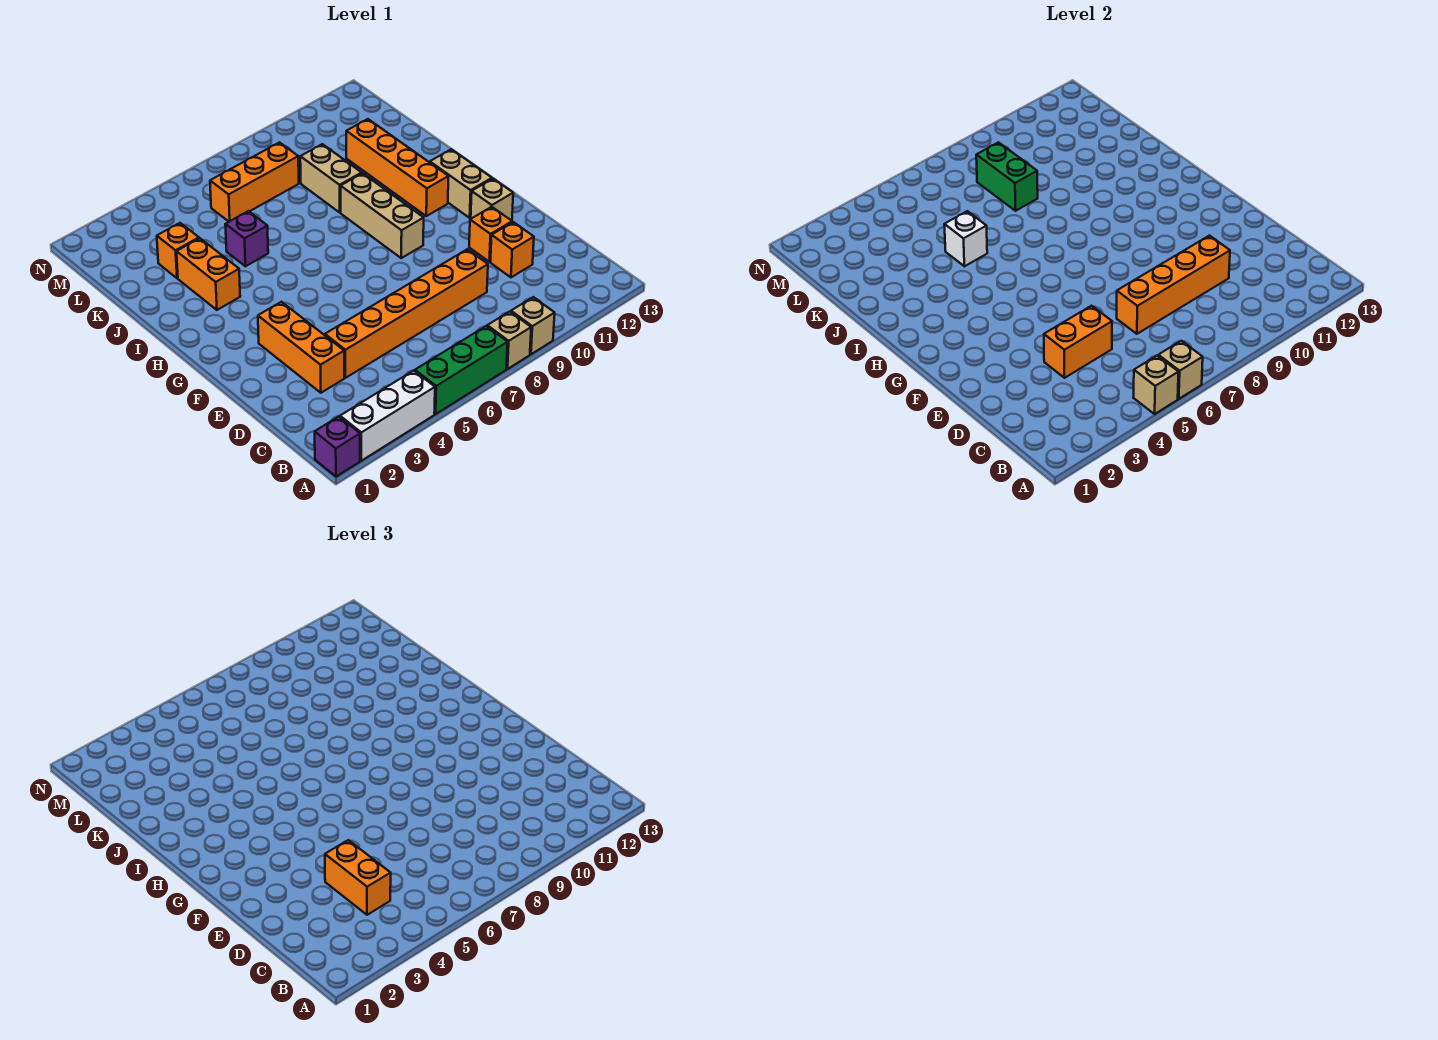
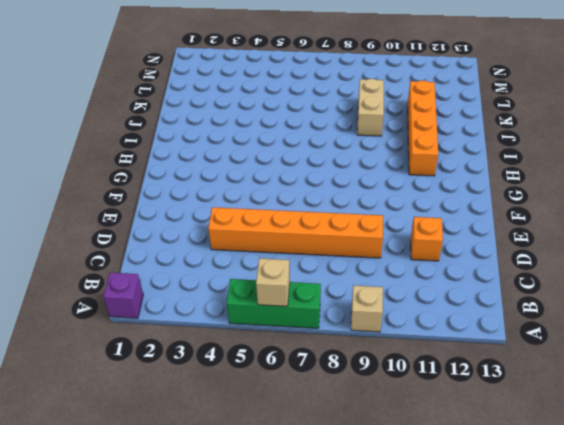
none -> white brick A2:A4 level 1
none -> tan brick A8 level 1
none -> orange brick D3:F3 level 1

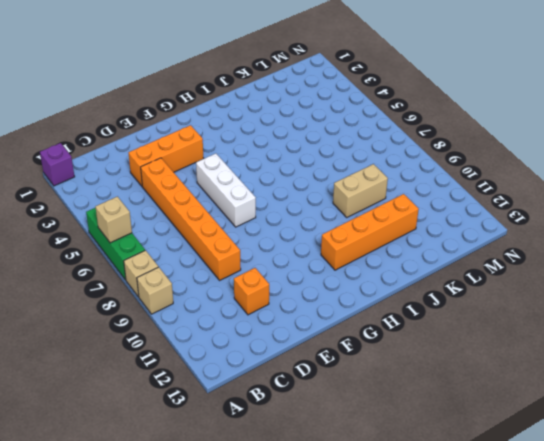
white brick F5:F7 level 1 -> white brick A2:A4 level 1
none -> orange brick E11 level 1
none -> tan brick F12 level 1
none -> tan brick G9:I9 level 1

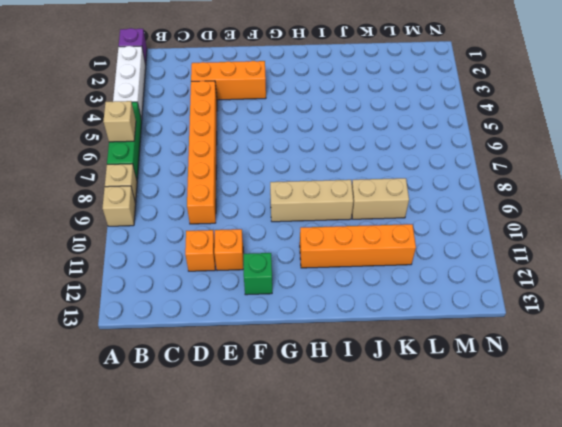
green brick F12 level 1 -> tan brick F12 level 1
none -> tan brick G12:H12 level 1
none -> orange brick I3:J3 level 1
none -> purple brick J5 level 1

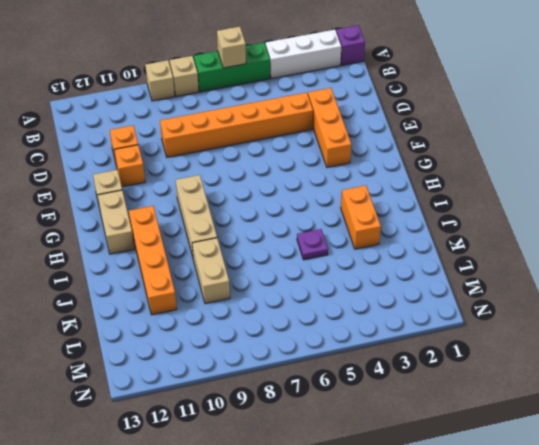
purple plate J5 level 1 -> purple brick J5 level 1
none -> orange brick K3 level 1
none -> orange brick L6:L8 level 1
none -> tan brick A5 level 2

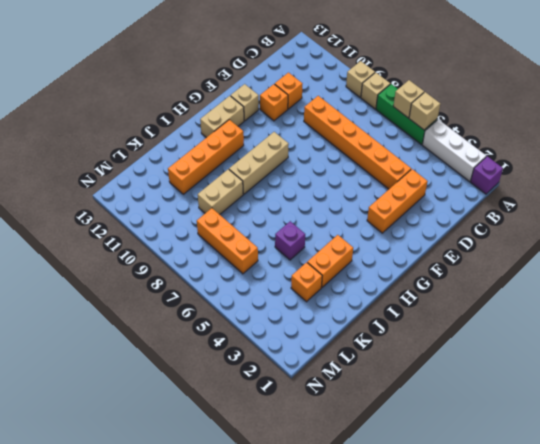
none -> orange brick D4:D5 level 2
none -> orange brick D7:D10 level 2
none -> white brick J5 level 2

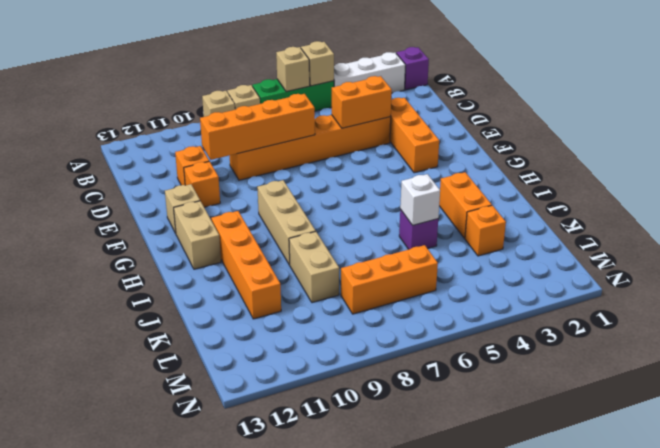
none -> green brick K8:L8 level 2
none -> orange brick C4:D4 level 3

